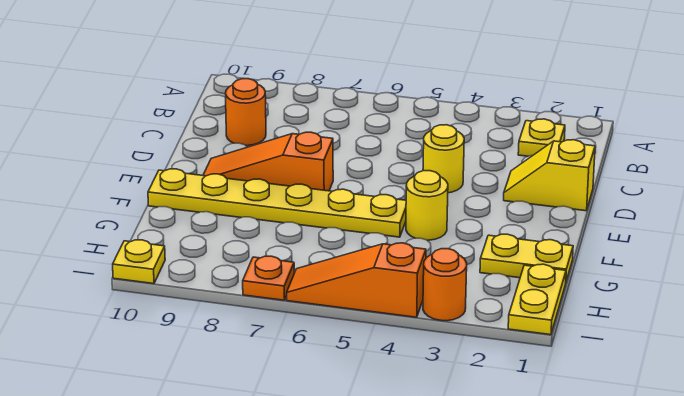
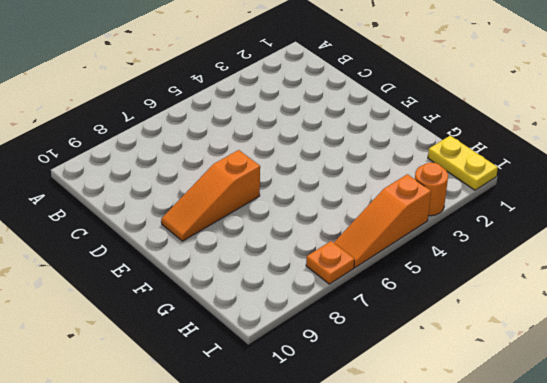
none -> yellow plate B2 level 1
none -> orange round brick C9 level 1
none -> yellow slope D1:D2 level 1 top 1

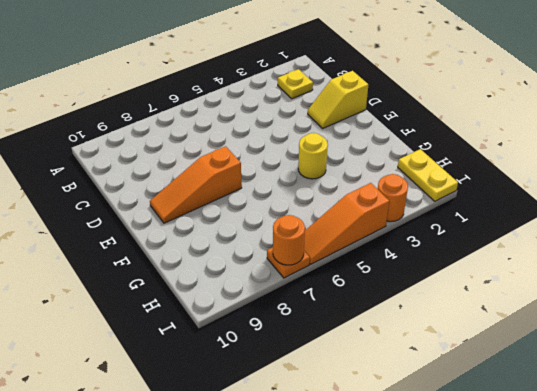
orange round brick I7 level 2 -> orange round brick C9 level 1
none -> yellow round brick D4 level 1
none -> yellow plate F5:F10 level 1
none -> yellow plate G1:G2 level 1

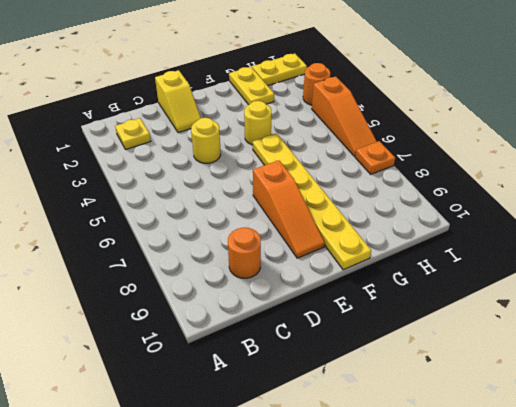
none -> yellow plate I10 level 1

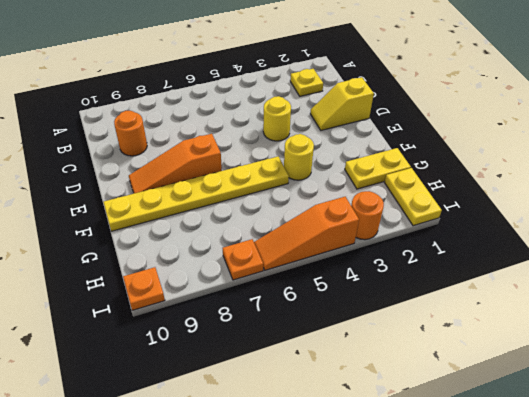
orange plate I10 level 1 -> yellow plate I10 level 1

